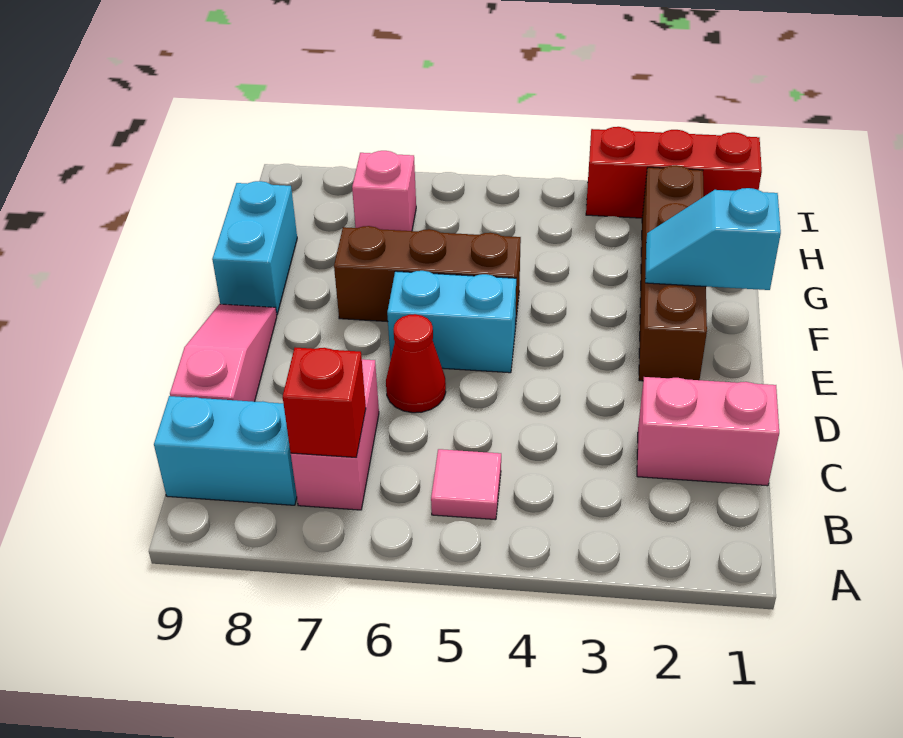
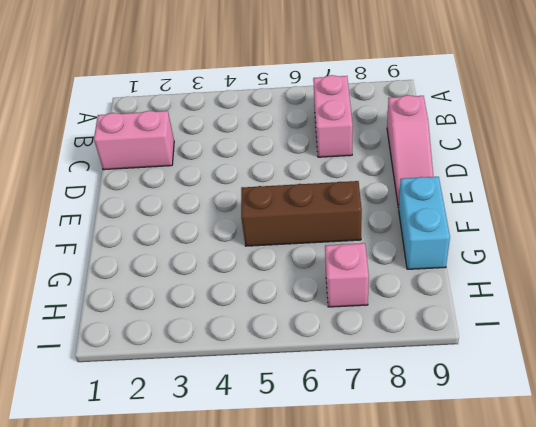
none -> pink tile B5 level 1
none -> cyan brick B8:B9 level 1
none -> red cone D6 level 1

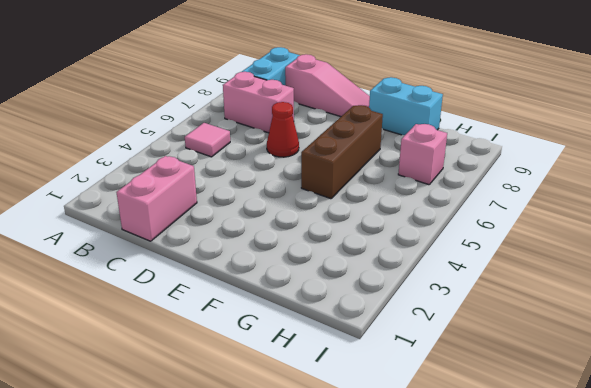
none -> brown brick E2:H2 level 1
none -> cyan brick E5:E6 level 1
none -> red brick I1:I3 level 1

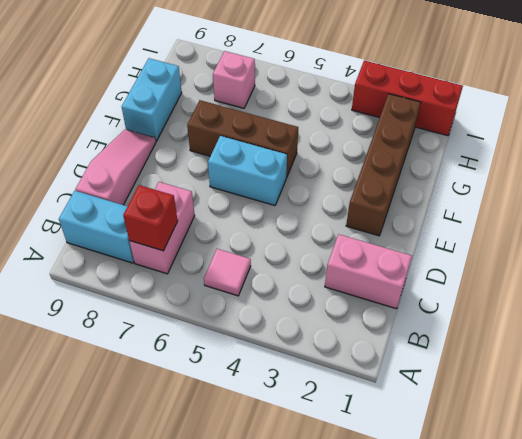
none -> red cone D6 level 1
none -> cyan slope F1:F2 level 2 top 1

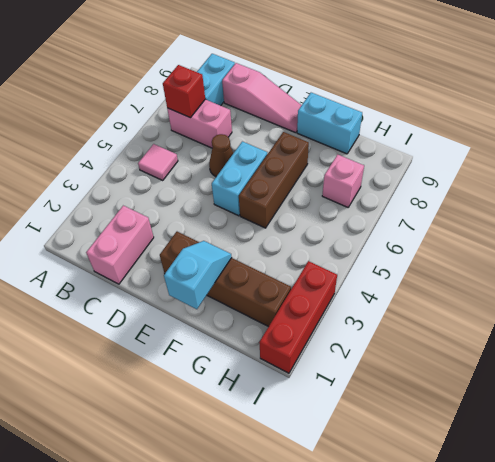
brown cone D6 level 1 -> red cone D6 level 1

